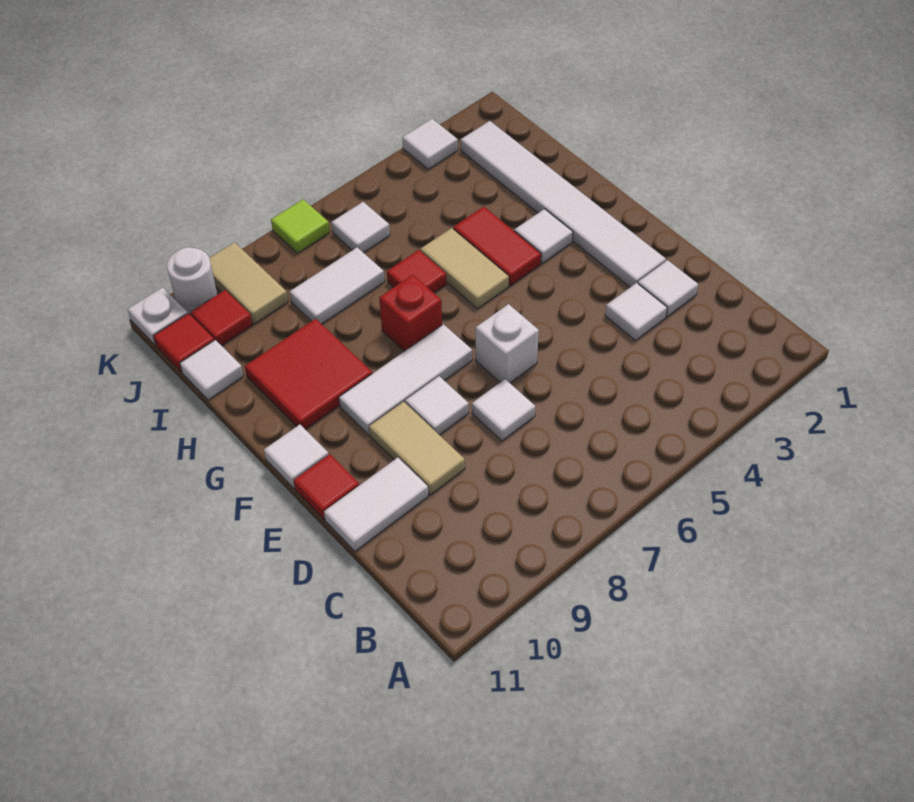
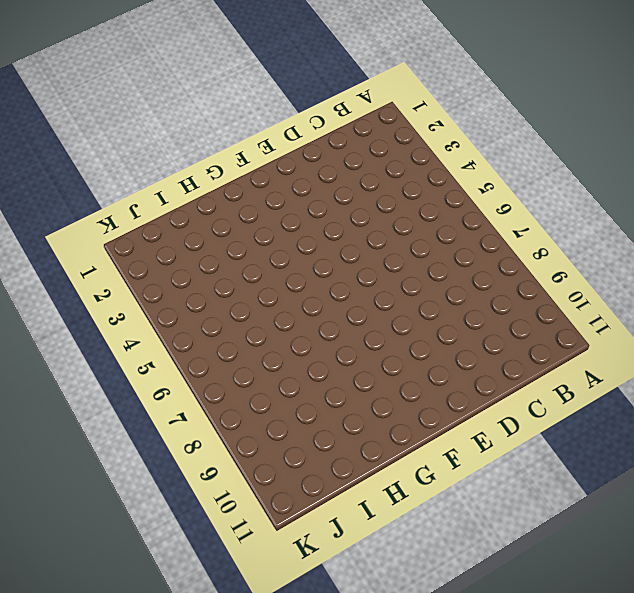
none -> white tile D2 level 1
none -> white tile D3 level 1
none -> white tile D7 level 1

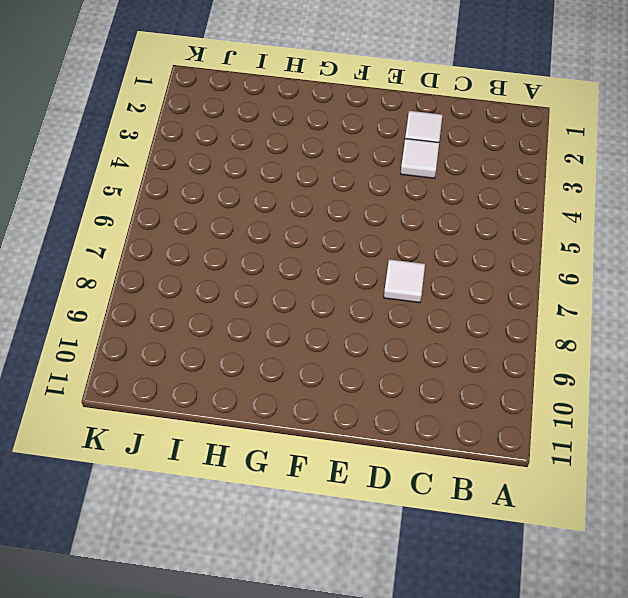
none -> tan tile D9:E9 level 1
none -> white tile D10:D11 level 1
none -> white tile E2:J2 level 1

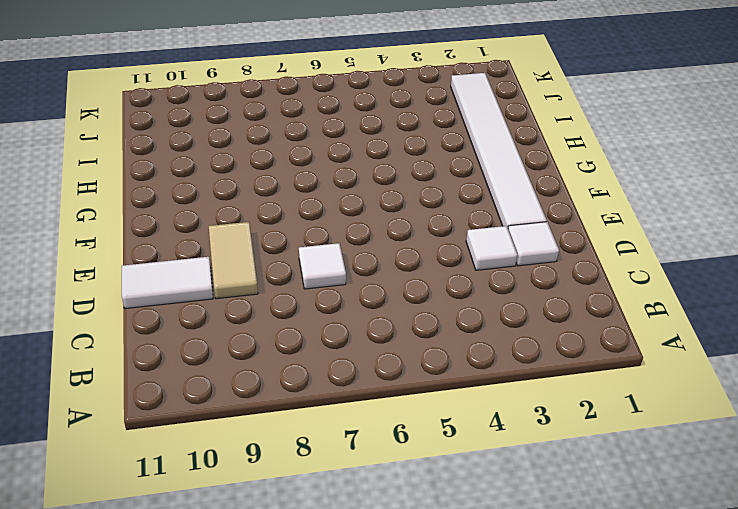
none -> white brick E6 level 1
none -> white tile E8 level 1
none -> red tile E11 level 1

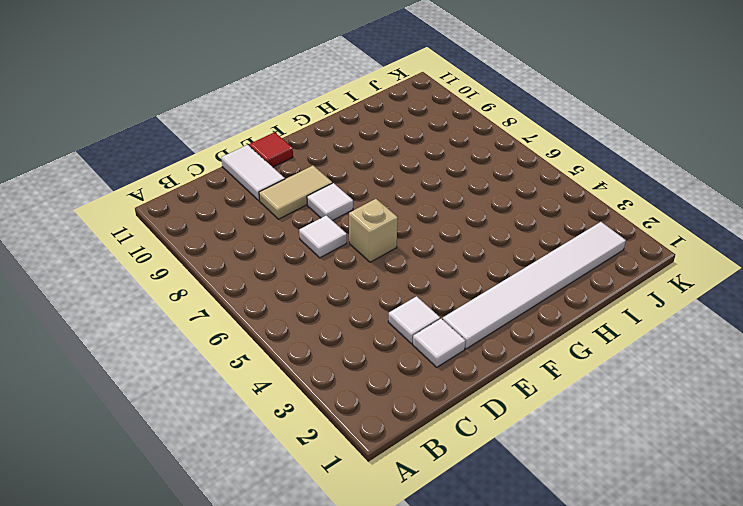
tan brick E6 level 1 -> white brick E6 level 1
none -> white tile F7:F9 level 1
none -> white tile F11 level 1
none -> white tile G3 level 1

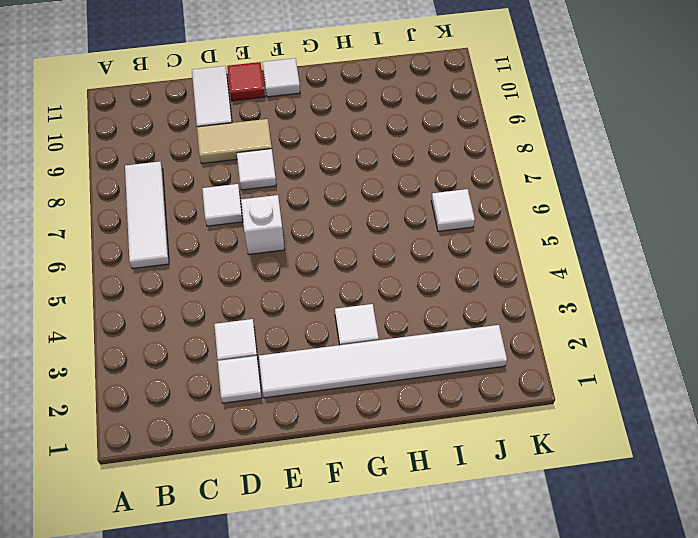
white tile B6:B8 level 1 -> white tile F7:F9 level 1
none -> red tile G4:H4 level 1
none -> tan tile G5:H5 level 1
none -> red brick G7 level 1

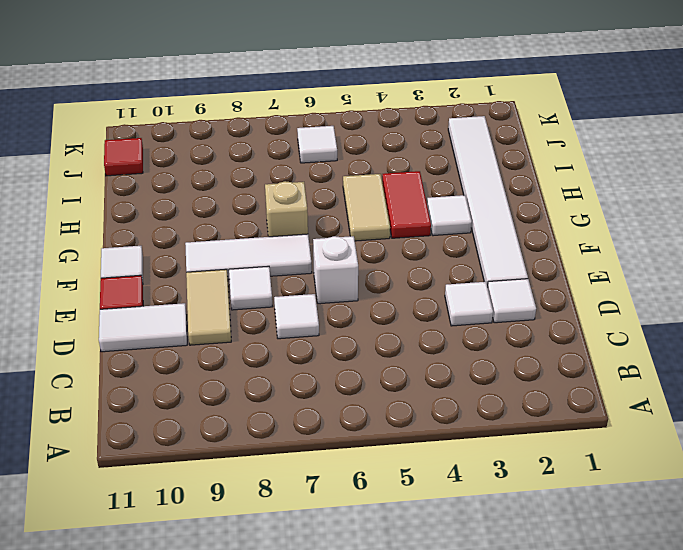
tan brick G7 level 1 -> red brick G7 level 1
none -> red tile G9:H10 level 1
none -> red tile H6 level 1
none -> white tile I7:I8 level 1

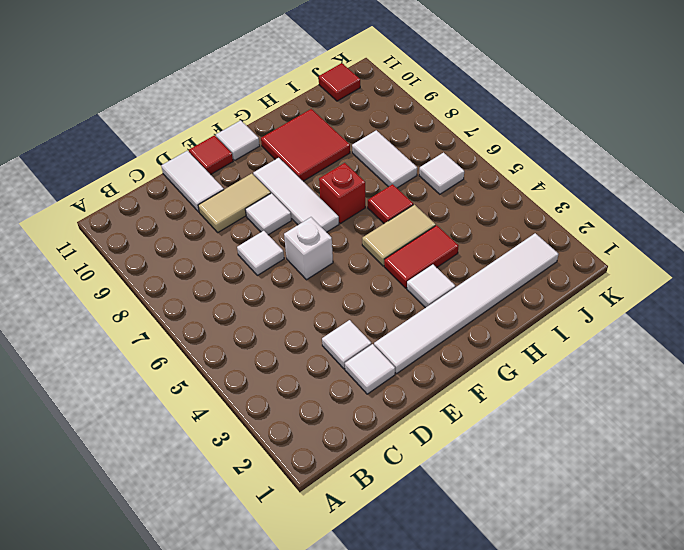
none -> white tile I11 level 1
none -> tan tile J9:K9 level 1
none -> red tile J10 level 1

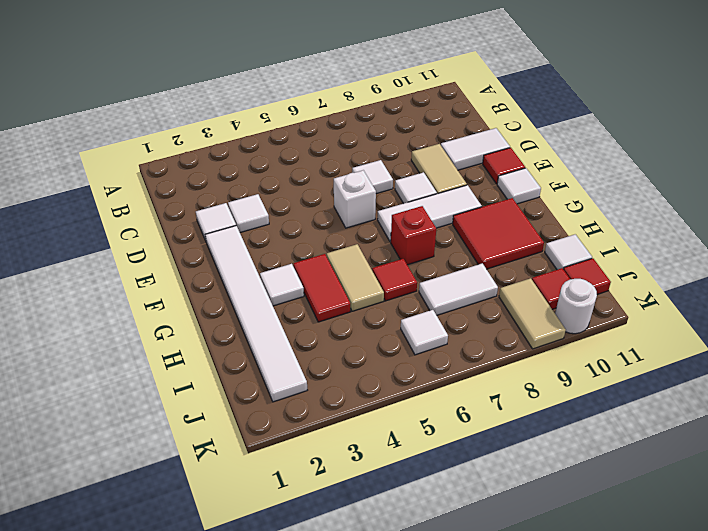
none -> white tile K3 level 1
none -> lime tile K7 level 1
none -> white plate K11 level 1

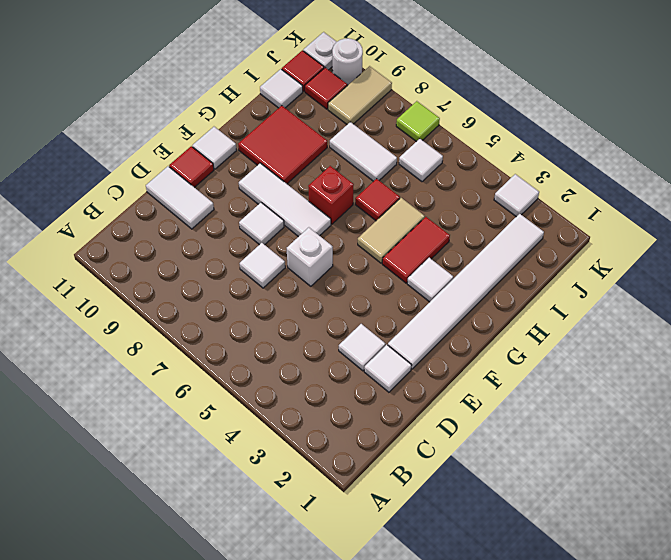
none -> tan tile D9:E9 level 1

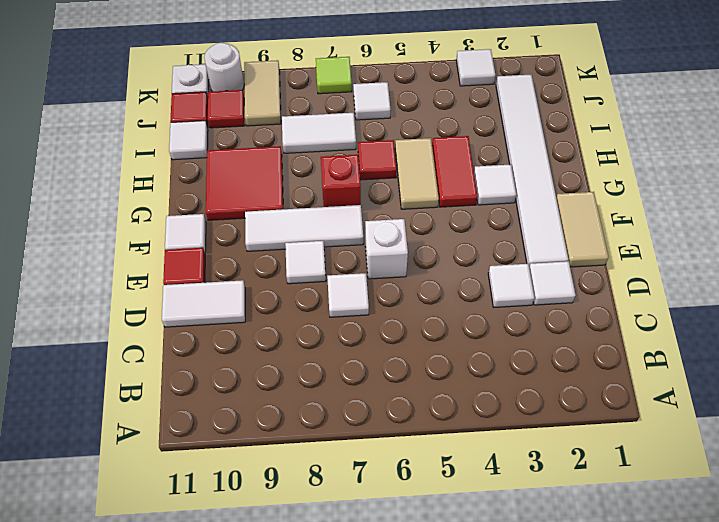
tan tile E1:F1 level 1 -> tan tile D9:E9 level 1

